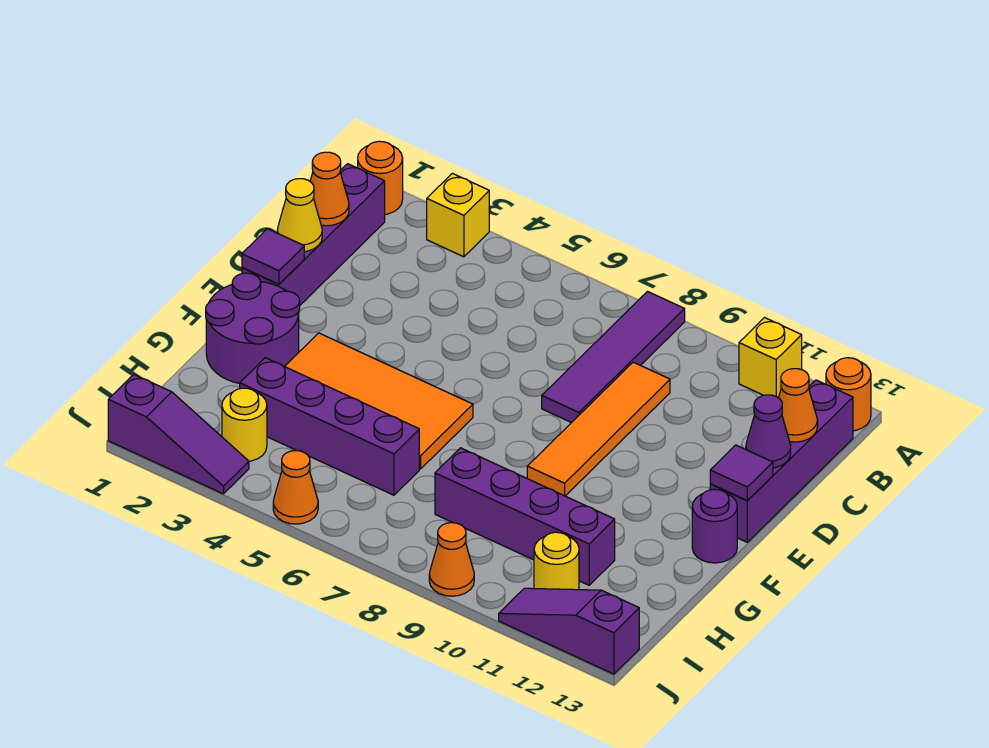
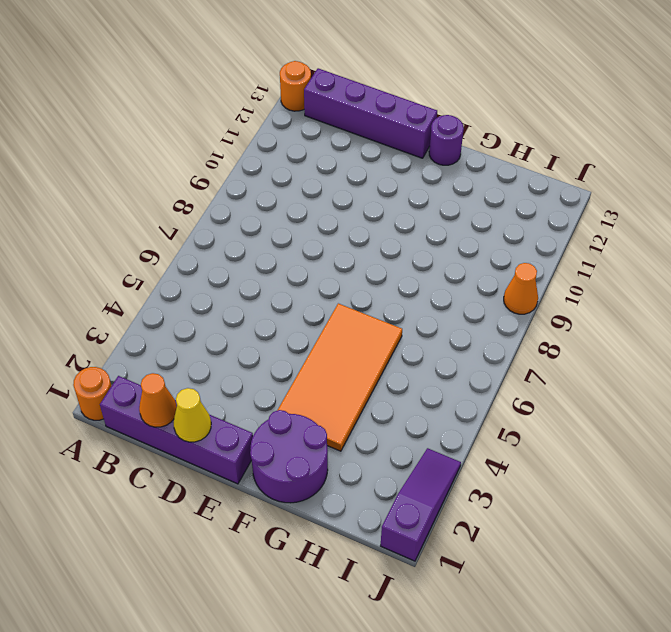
none -> yellow brick A3 level 1
none -> purple tile A8:D8 level 1
none -> yellow brick A11 level 1

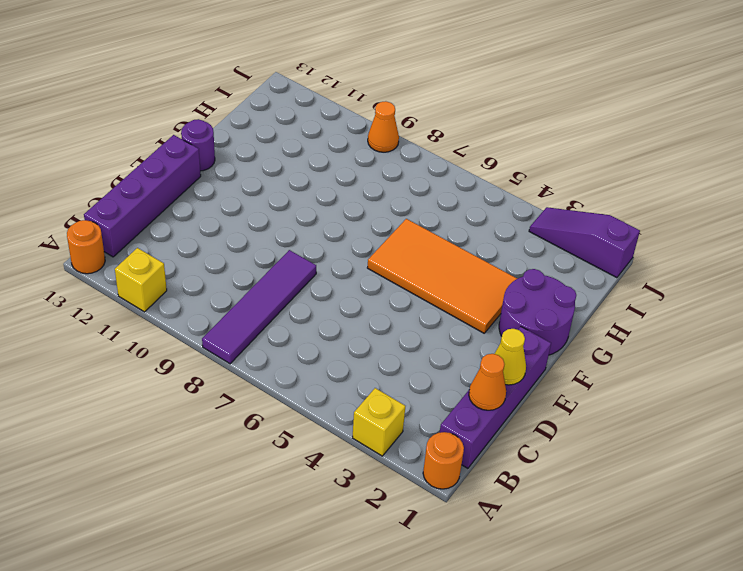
none -> orange tile C9:F9 level 1
none -> purple brick H3:H6 level 1
none -> purple brick H8:H11 level 1

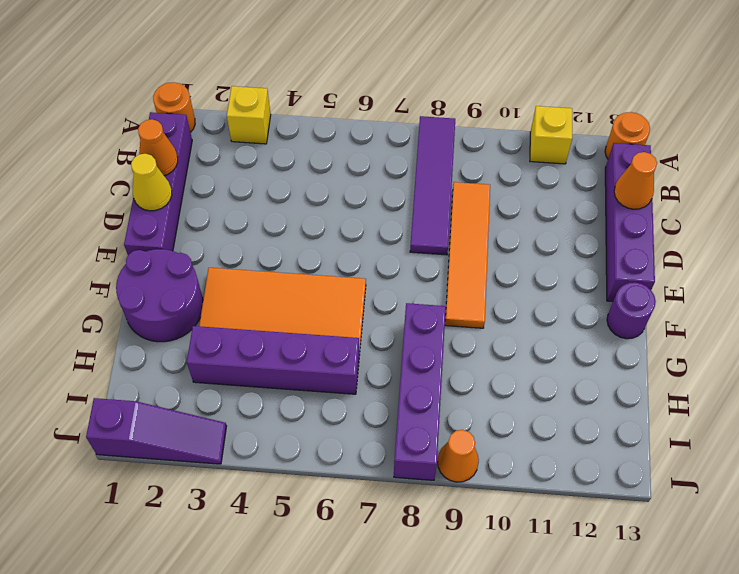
purple brick G8:J8 level 1 -> purple brick H8:H11 level 1
none -> yellow round brick I3 level 1
none -> yellow round brick I11 level 1
none -> orange cone J5 level 1

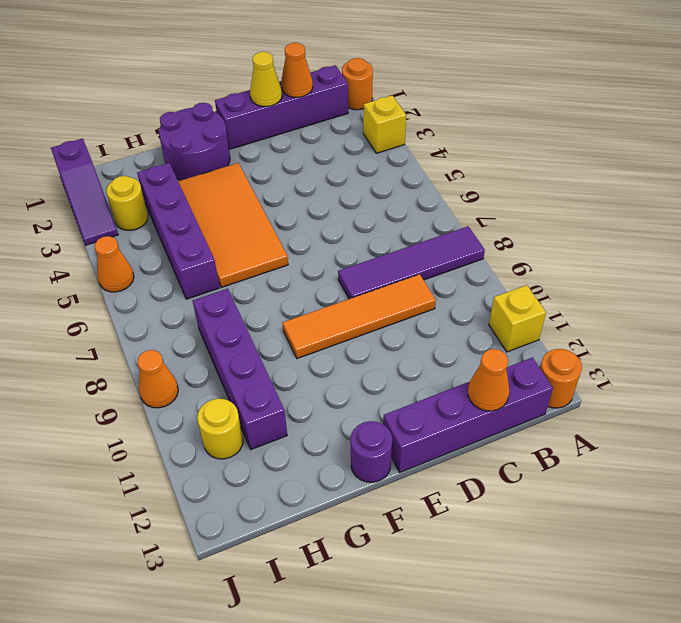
none -> purple slope J11:J13 level 1 top 13
none -> purple cone D13 level 2
none -> purple tile E1 level 2

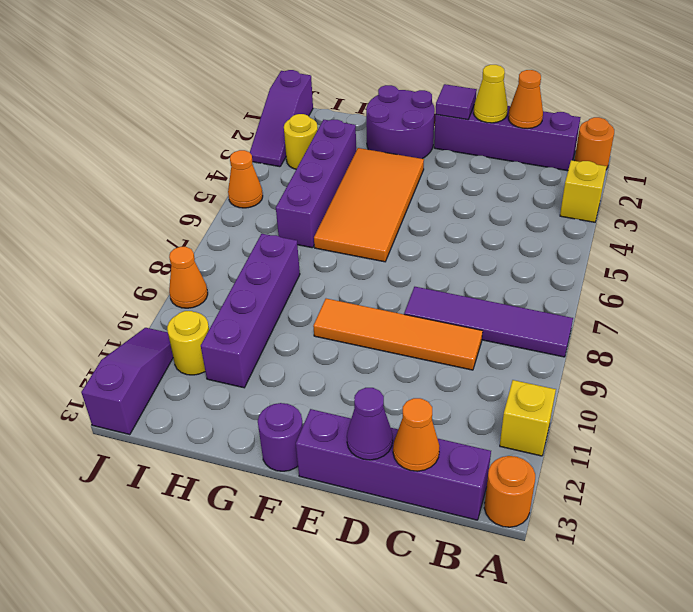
none -> purple tile E13 level 2

